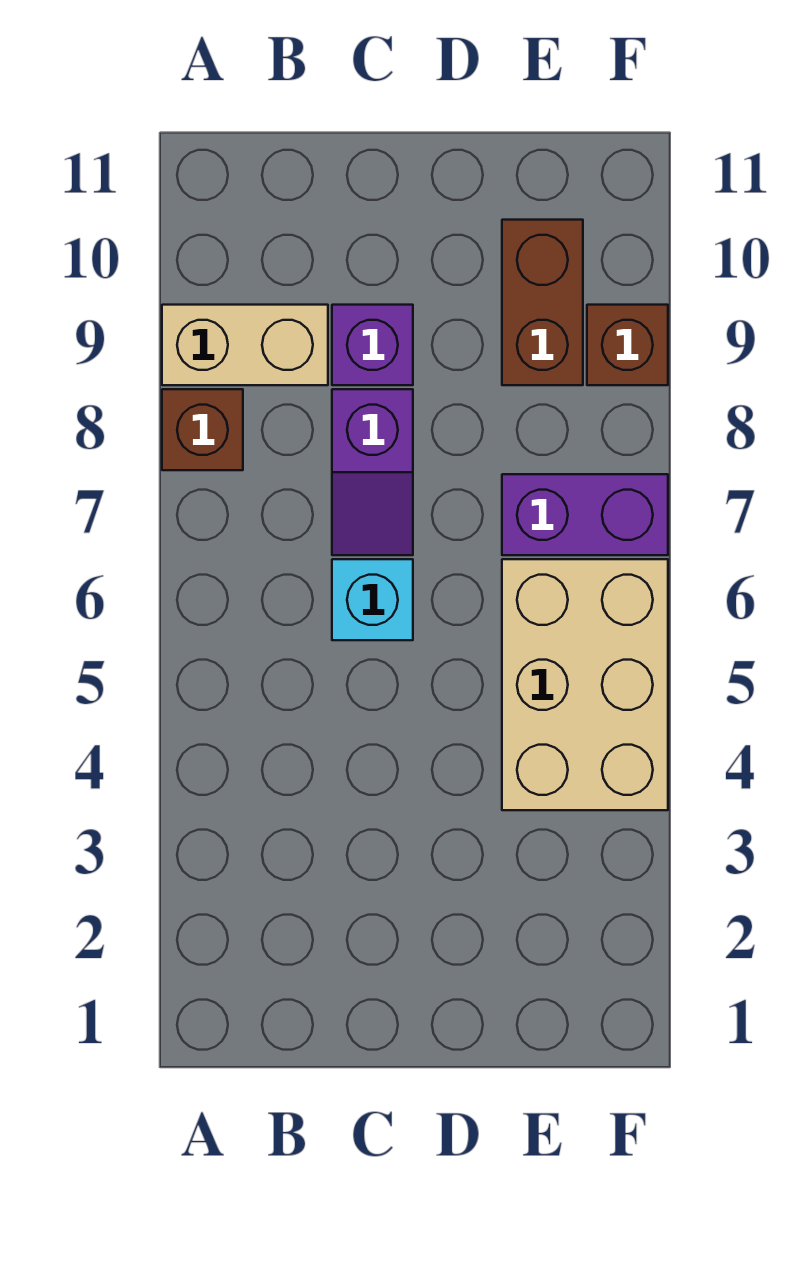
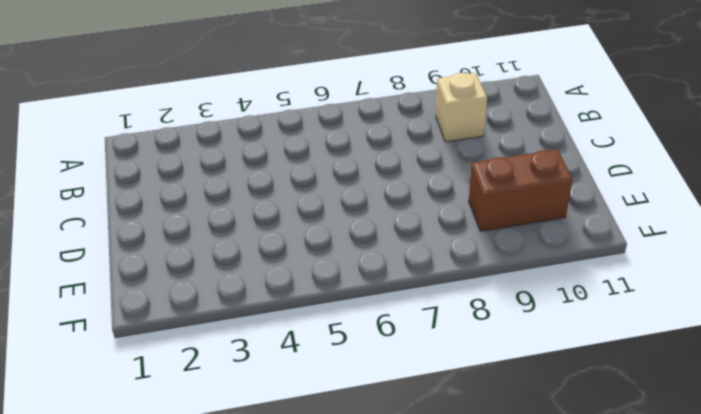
tan brick B9 level 1 -> tan brick A9:B9 level 1
none -> brown brick A8 level 1
none -> cyan brick C6 level 1

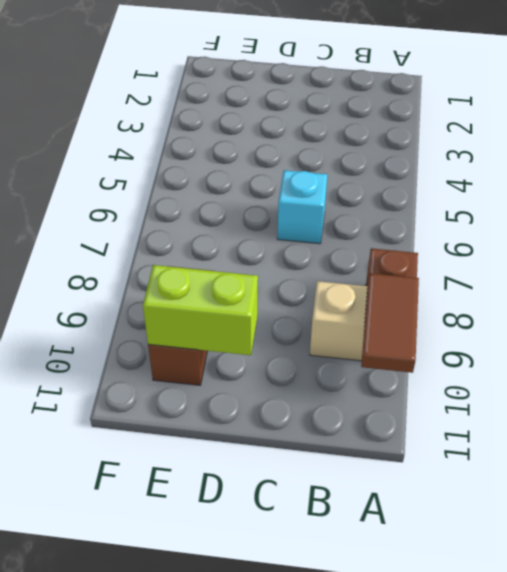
brown tile A9:A10 level 2 -> none
lime brick D10:E10 level 2 -> none
none -> purple slope C7:C8 level 1 top 8
none -> purple brick C9 level 1

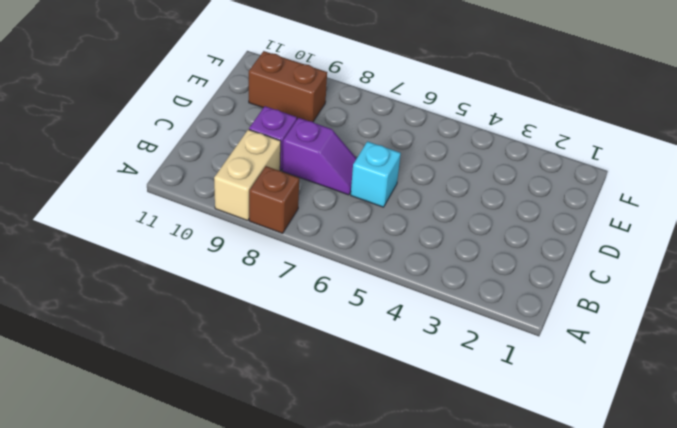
none -> tan brick E4:F6 level 1
none -> purple brick E7:F7 level 1

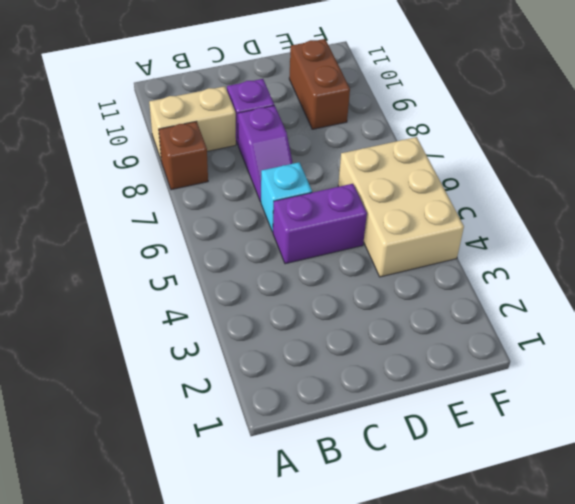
purple brick C5:D5 level 1 -> purple brick E7:F7 level 1
none -> brown brick F9 level 1

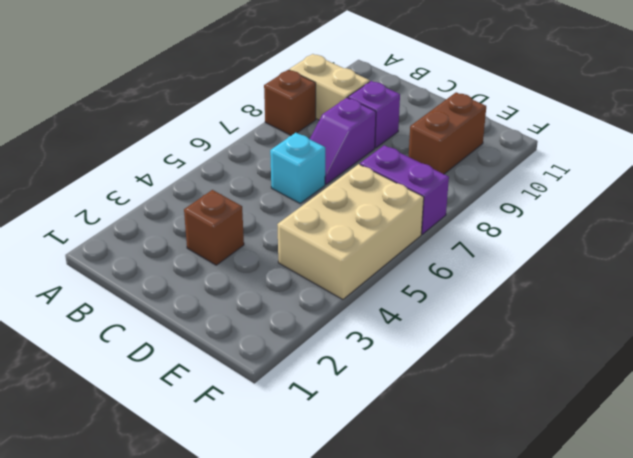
brown brick C3 level 1 -> brown brick F9 level 1

